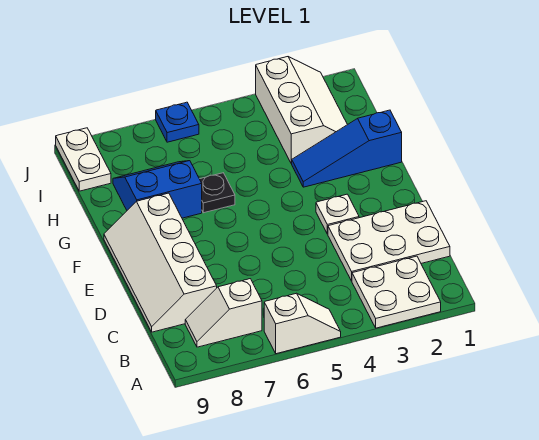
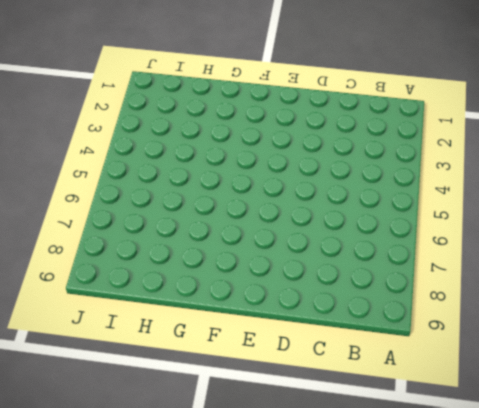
none -> white plate A2:B3 level 1
none -> white slope A5:A6 level 1 top 6
none -> white slope B7:B8 level 1 top 7

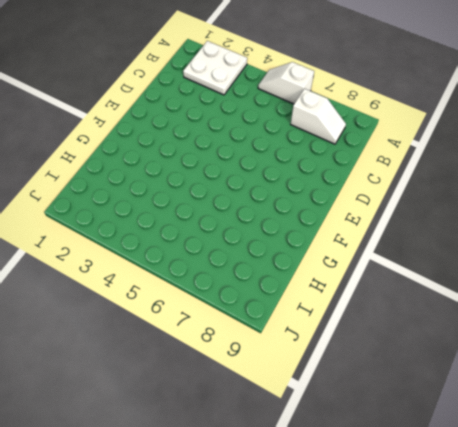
none -> white plate C1:D3 level 1
none -> white slope C8:F9 level 1 top 8
none -> white plate E3 level 1

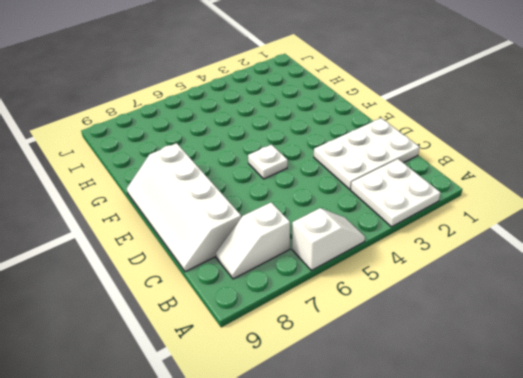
white plate E5 level 1 -> white plate E3 level 1
none -> blue slope G1:G3 level 1 top 1
none -> black plate G6 level 1
none -> blue slope G7:H8 level 1 top G

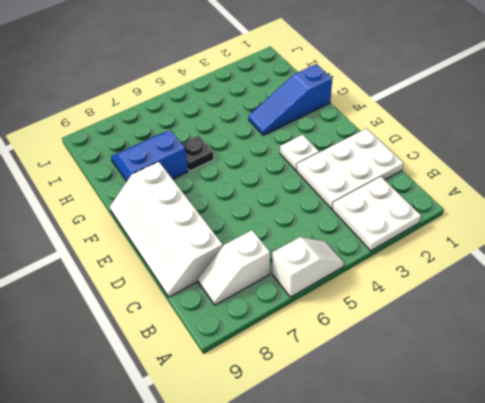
none -> white slope H2:J3 level 1 top 3
none -> white plate I9:J9 level 1
none -> blue plate J6 level 1

